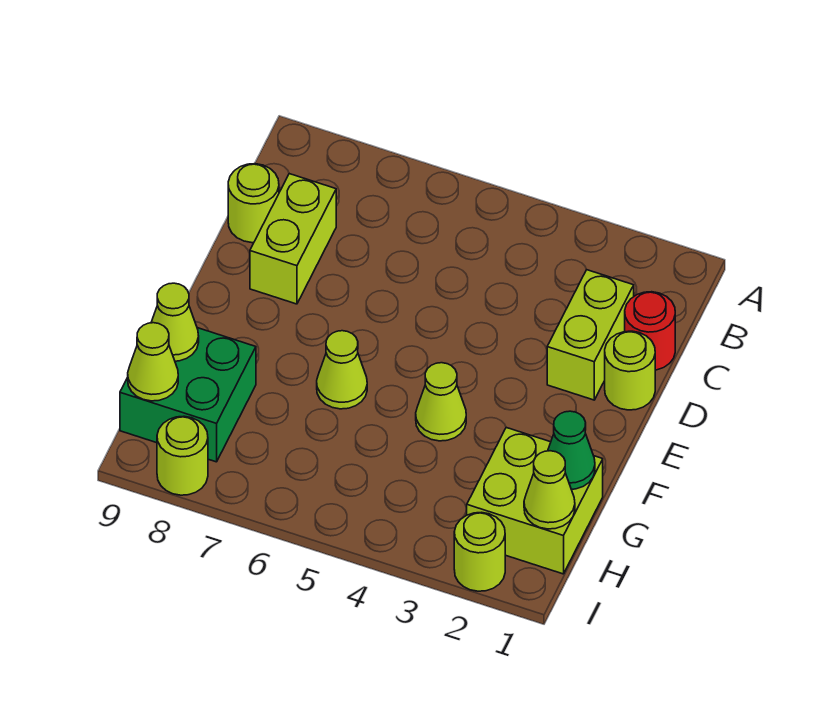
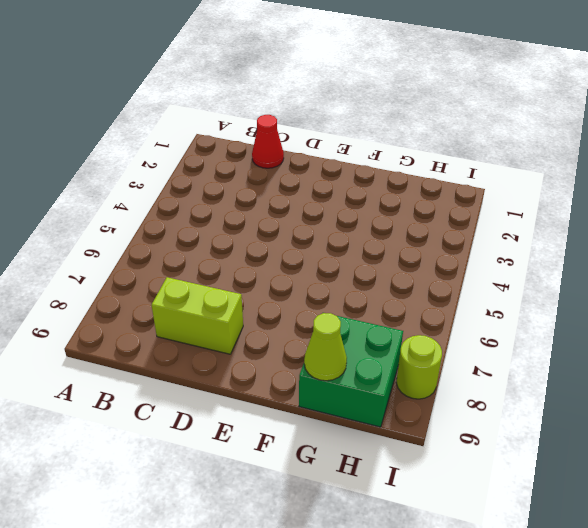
red cone C1 level 1 -> red round brick C1 level 1
none -> lime brick C2:D2 level 1
none -> lime round brick C9 level 1
none -> lime round brick D1 level 1

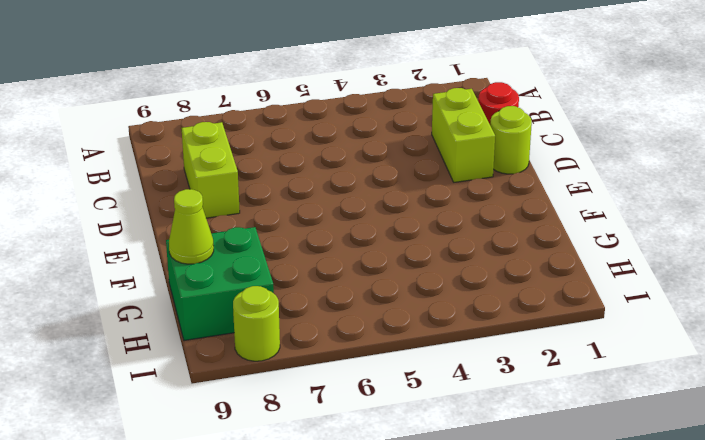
none -> lime round brick C9 level 1
none -> lime cone F4 level 1
none -> lime cone F6 level 1

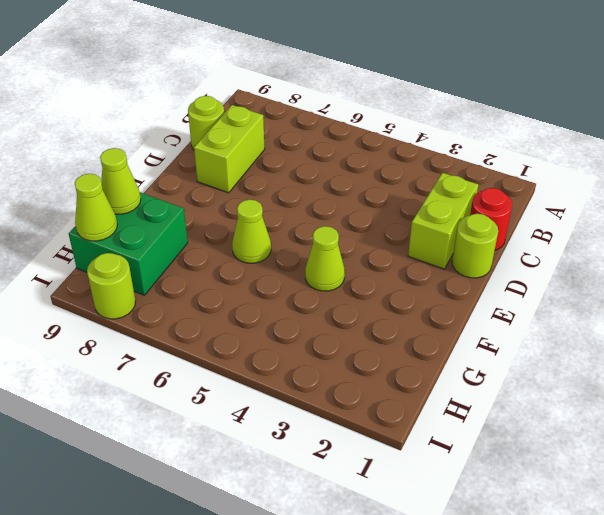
none -> lime brick G1:H2 level 1
none -> lime round brick I2 level 1
none -> green cone G1 level 2

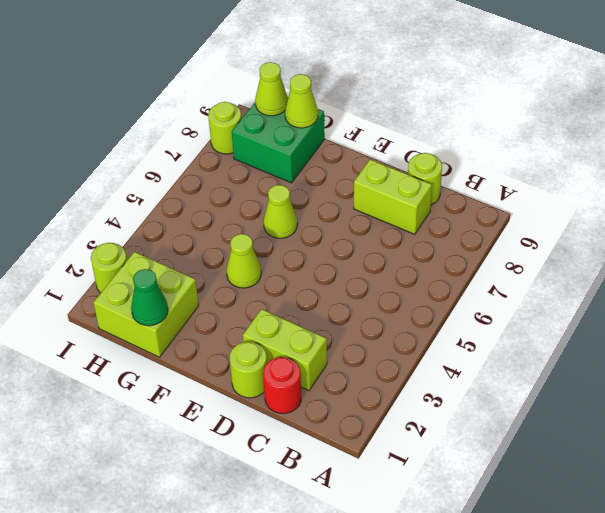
none -> lime cone H1 level 2

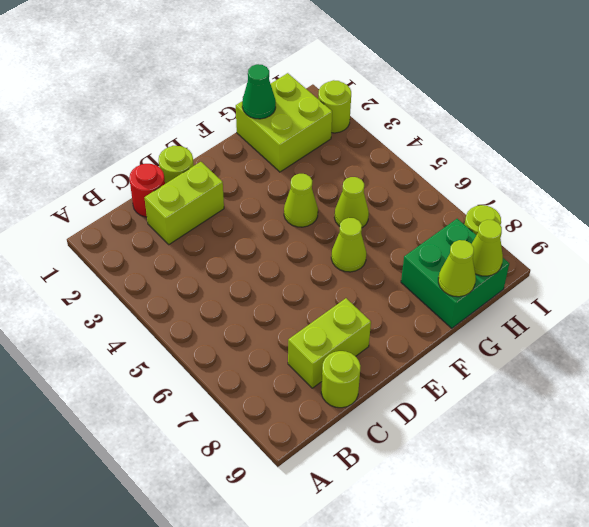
lime cone G5 level 1 -> lime cone H1 level 2

